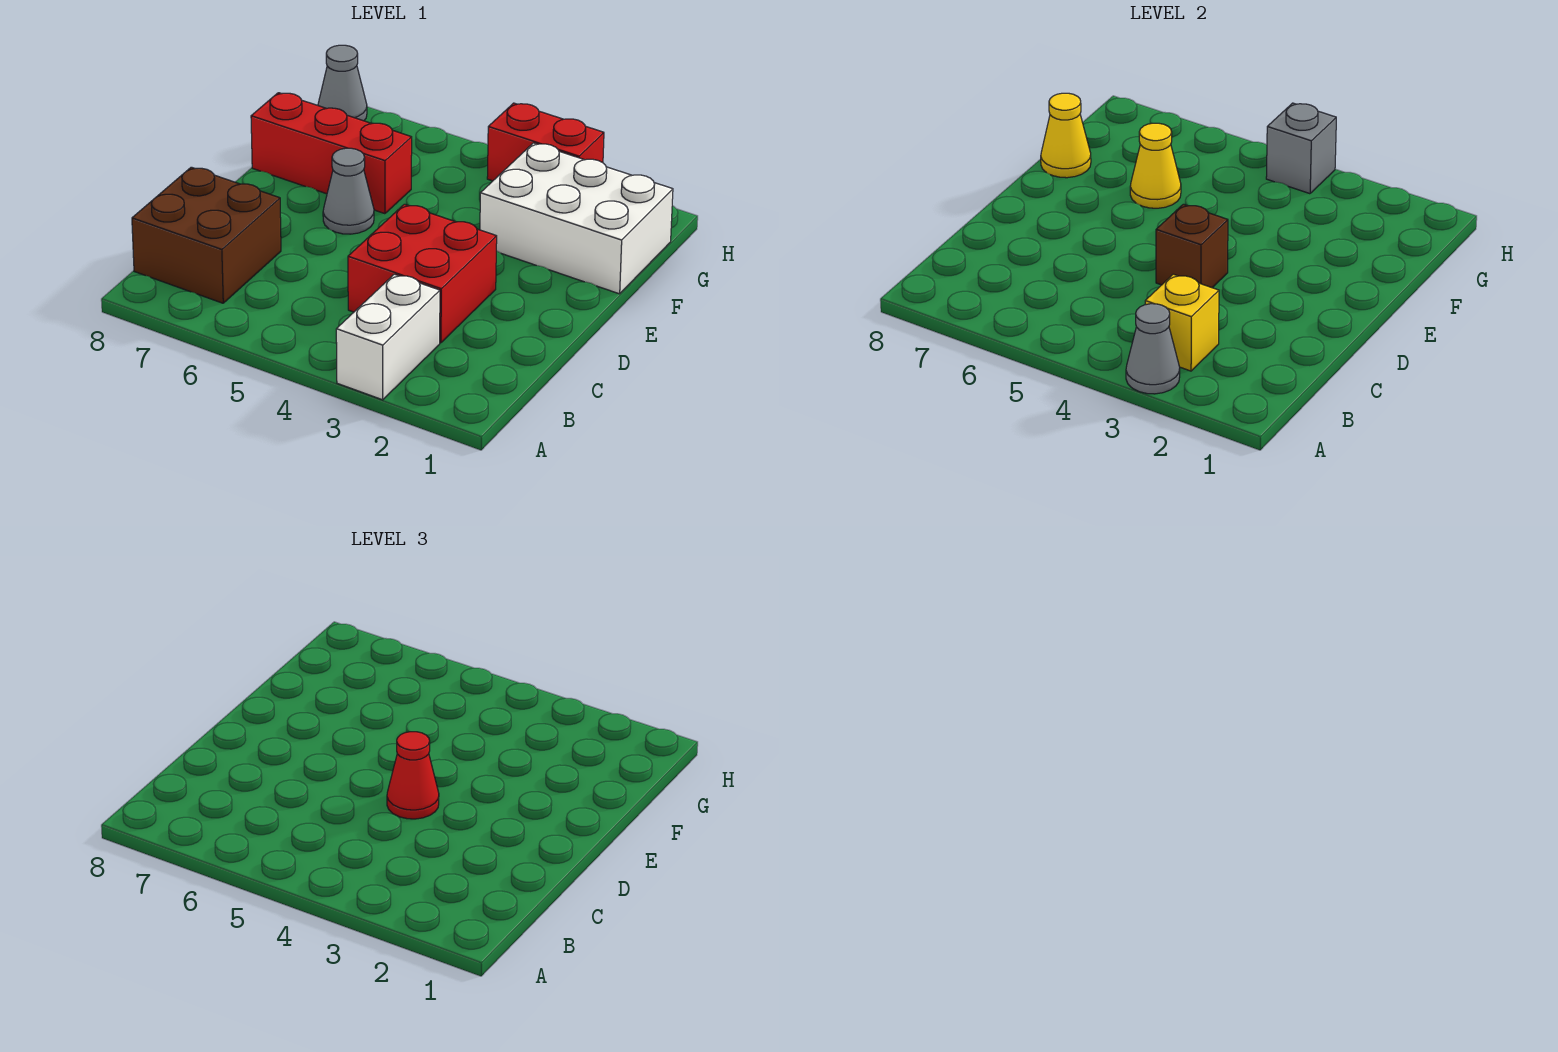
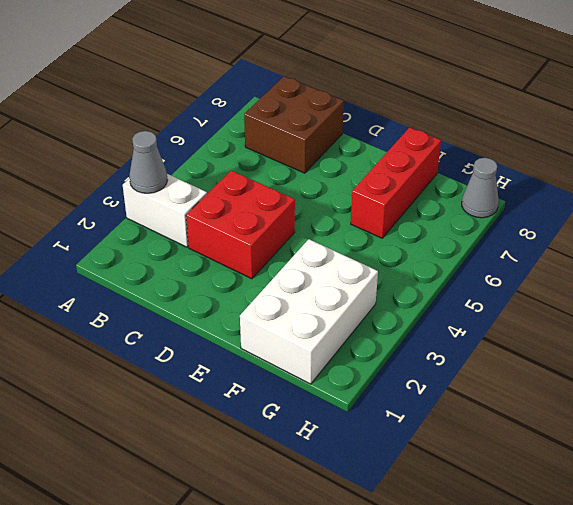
none -> grey cone E6 level 1
none -> red brick H3:H4 level 1
none -> yellow brick B3 level 2

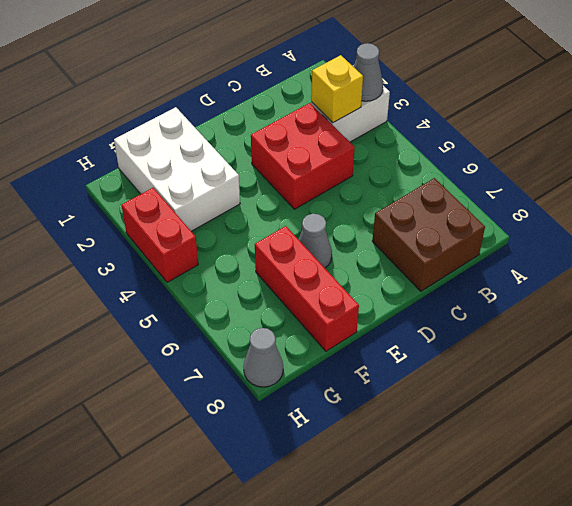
none -> brown brick D4 level 2
none -> yellow cone F6 level 2
none -> yellow cone F8 level 2

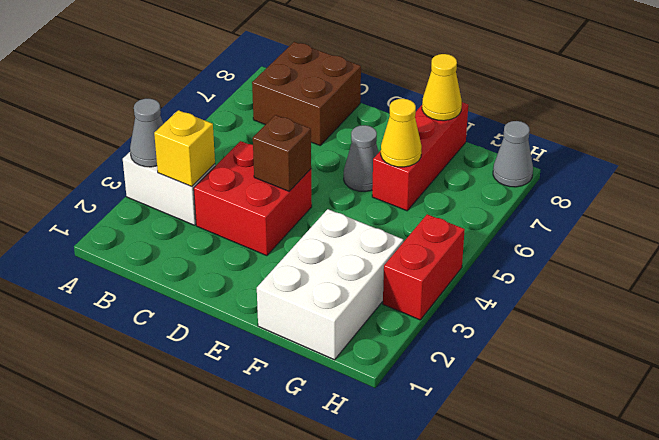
none -> grey brick H4 level 2
none -> red cone D4 level 3

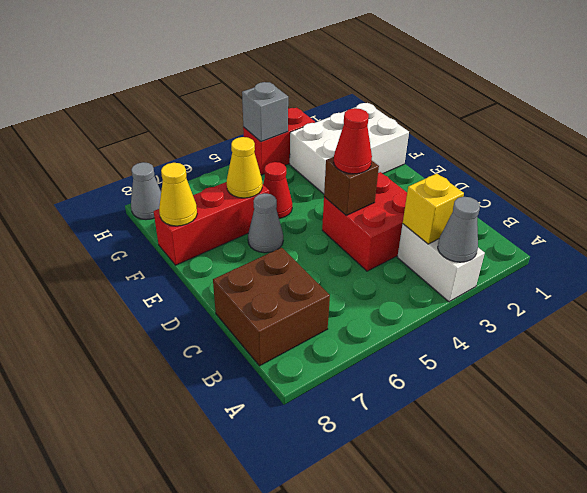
red cone F5 level 1 -> none

